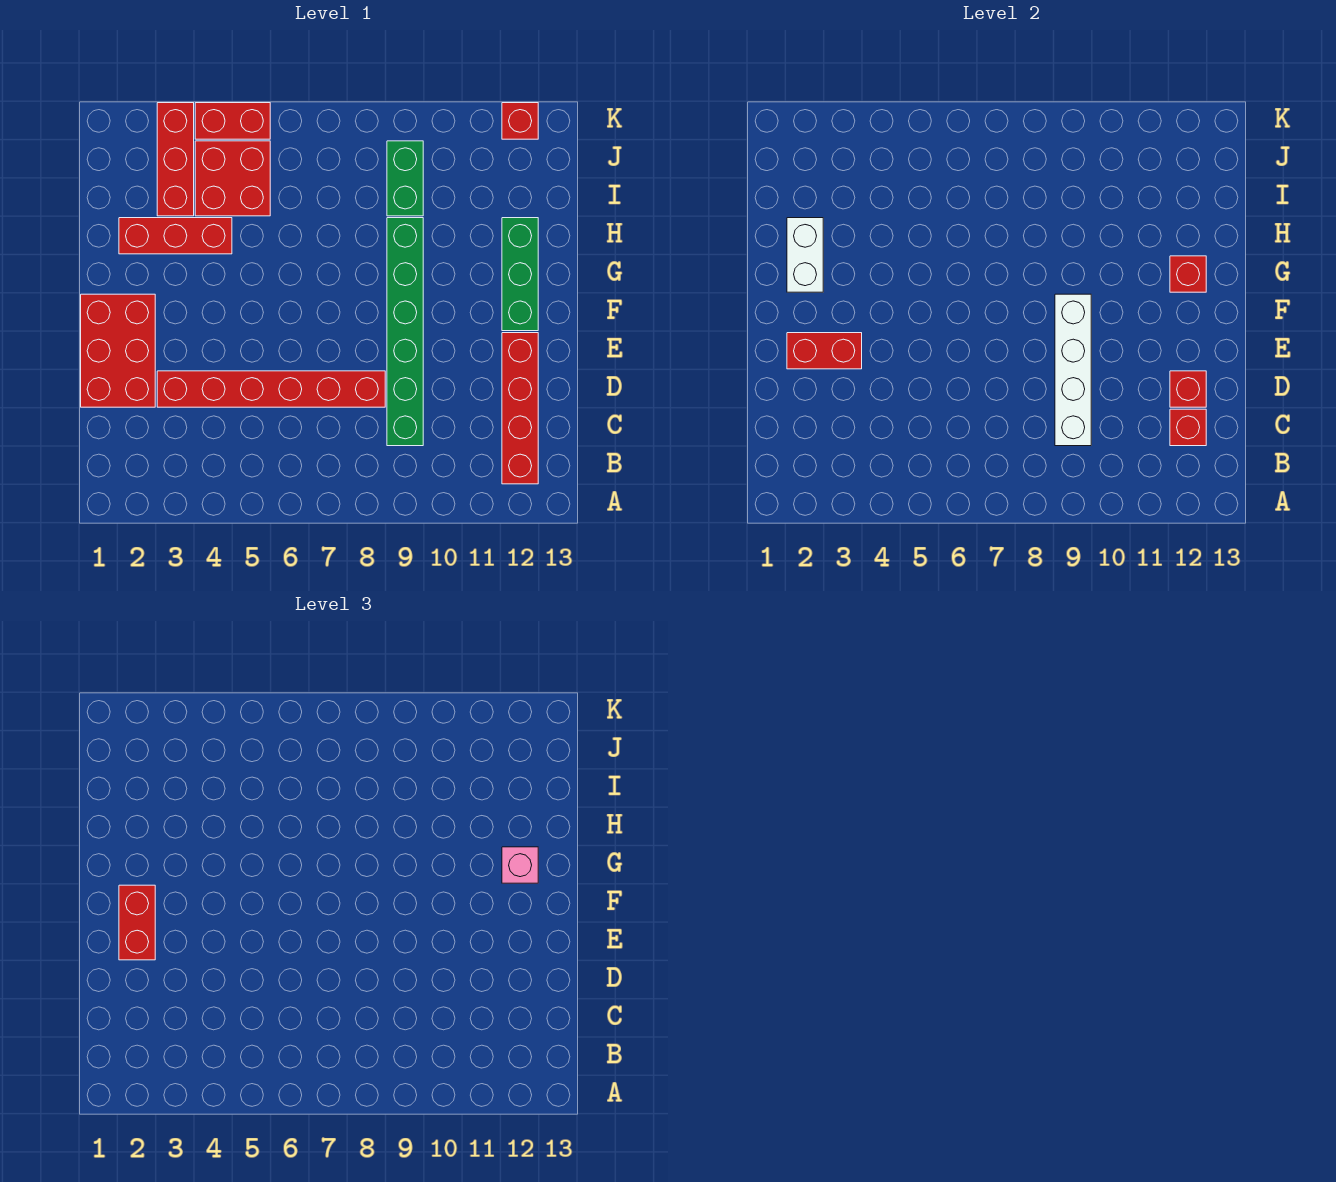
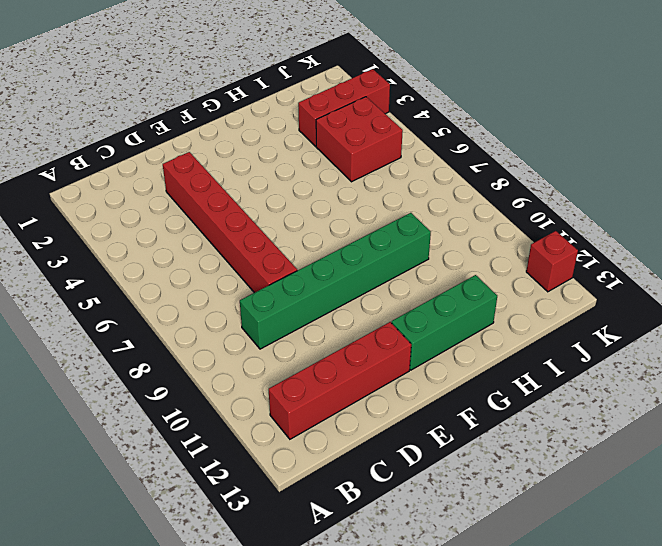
none -> red brick D1:F2 level 1
none -> red brick H2:H4 level 1
none -> green brick I9:J9 level 1

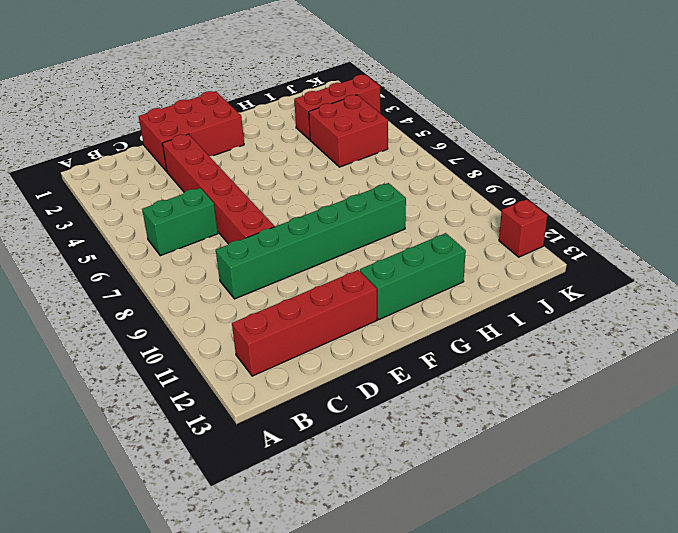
green brick B6:C6 level 1 -> green brick I9:J9 level 1
none -> red brick H2:H4 level 1
none -> red brick K4:K5 level 1
none -> white brick C9:F9 level 2

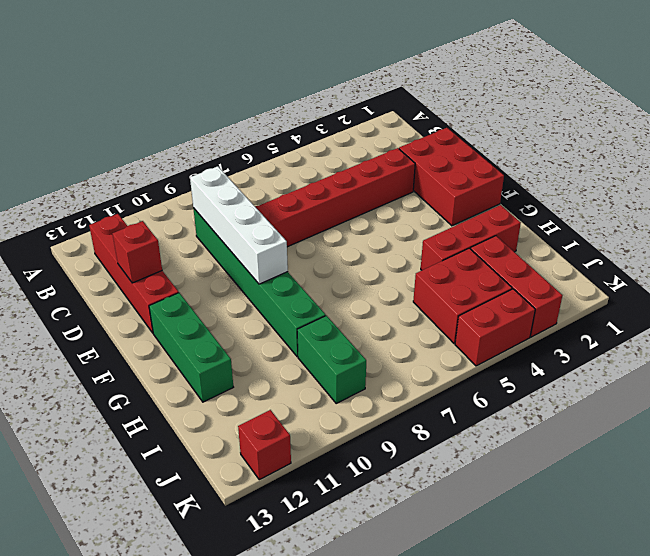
none -> red brick C12 level 2
none -> red brick E2:E3 level 2
none -> white brick G2:H2 level 2

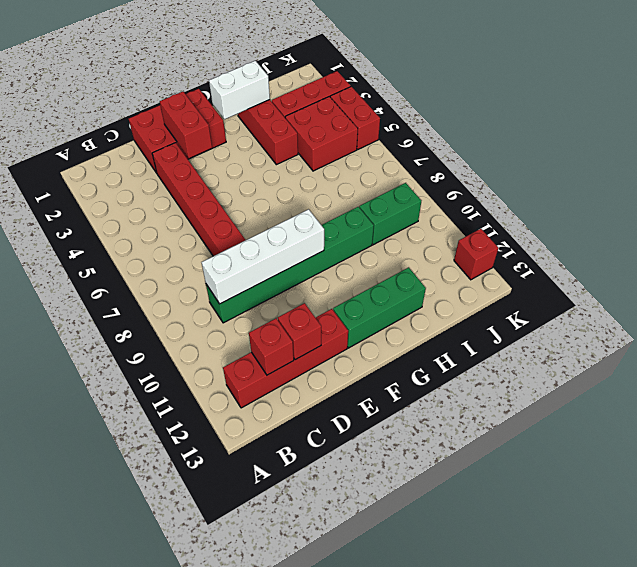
none -> red brick G12 level 2
none -> red brick E2:F2 level 3
none -> pink brick G12 level 3

